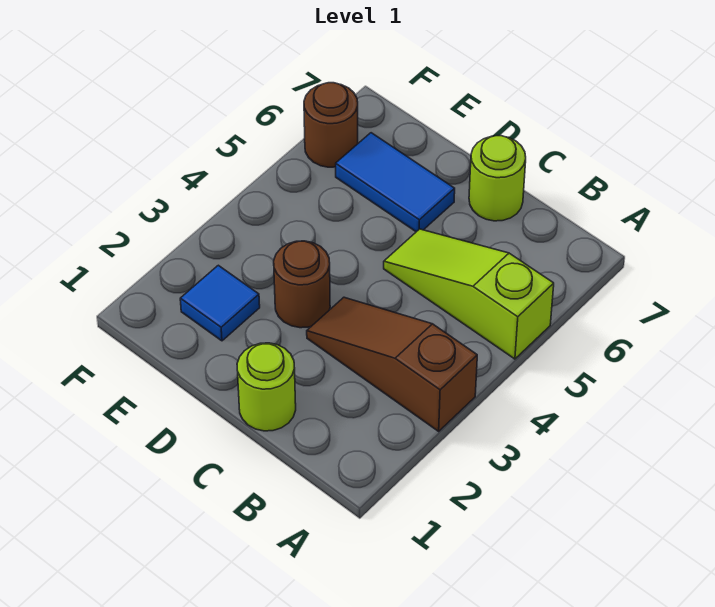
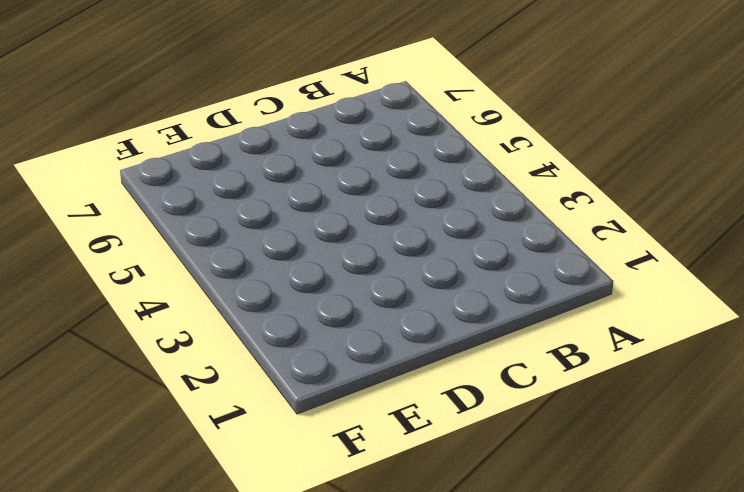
none -> brown slope A3:C3 level 1 top A
none -> lime slope A5:C5 level 1 top A

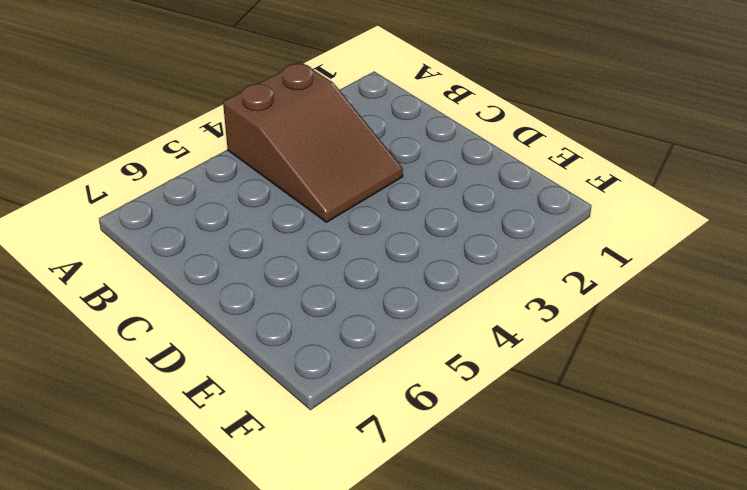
brown slope A3:C4 level 1 top A -> brown slope A3:C3 level 1 top A
none -> lime slope A5:C5 level 1 top A
none -> lime round brick C1 level 1

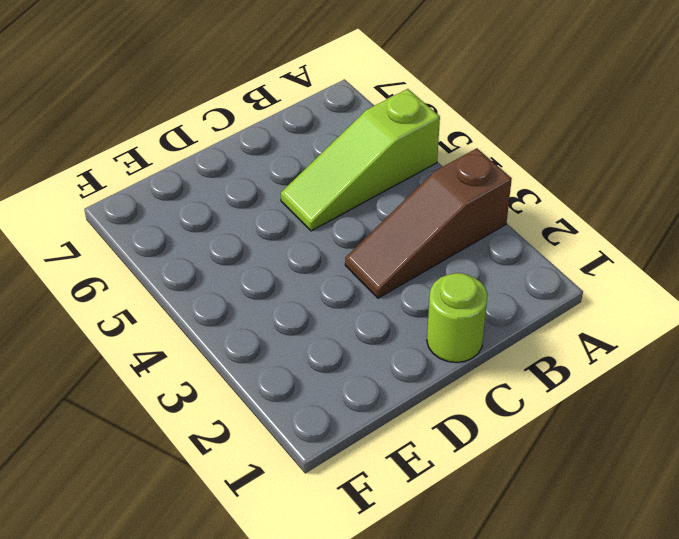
none -> lime round brick C7 level 1
none -> brown round brick D3 level 1

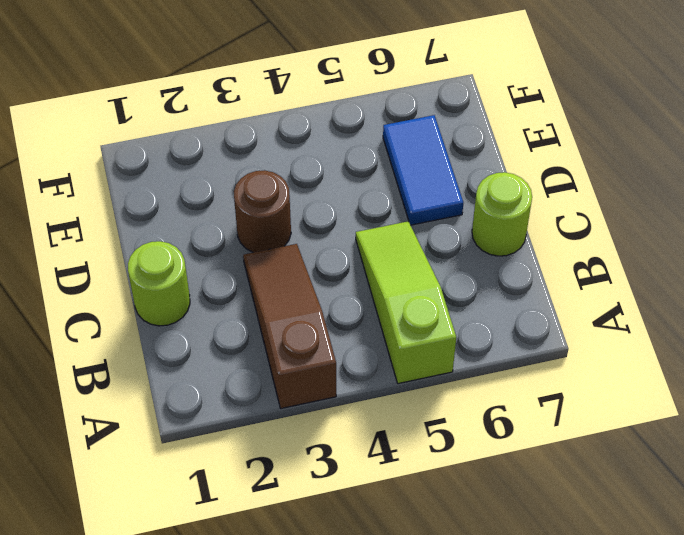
none -> blue tile E2 level 1
none -> brown round brick F6 level 1

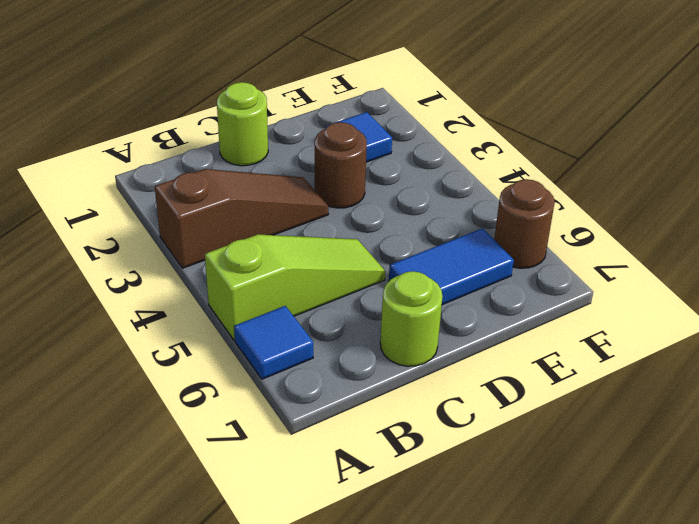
blue tile A6 level 1 -> none

